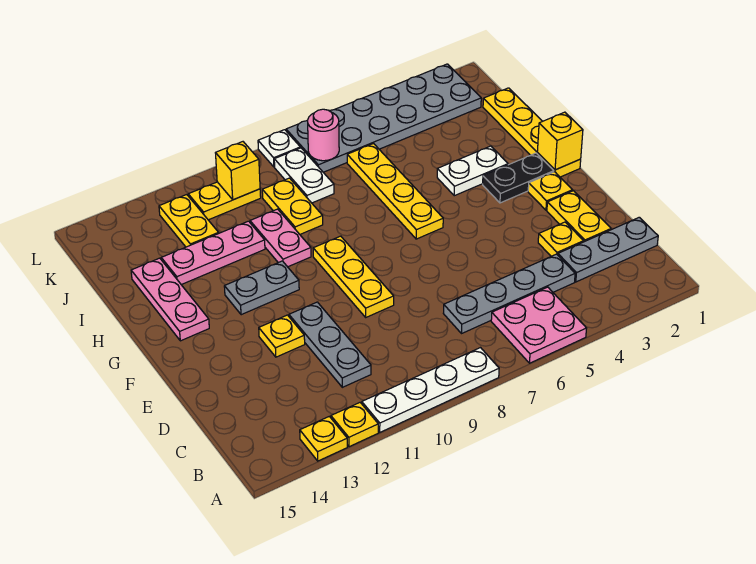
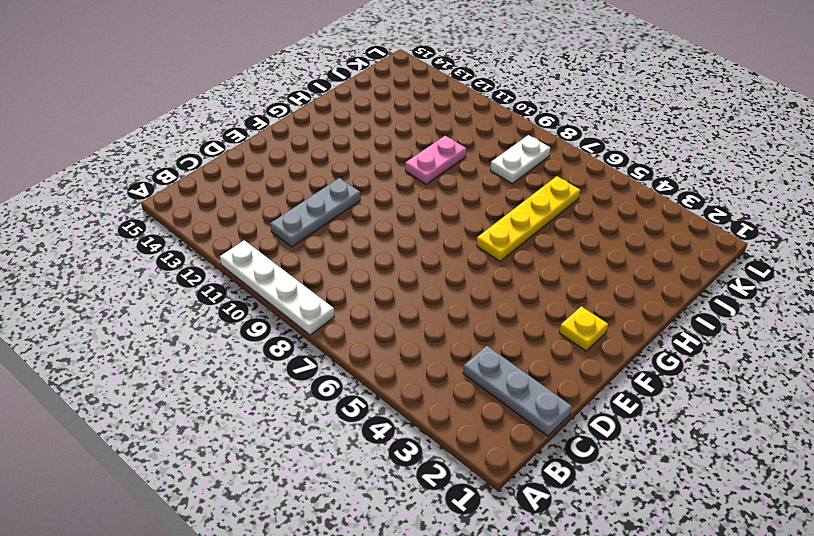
none -> pink plate A5:B6 level 1
none -> yellow plate A12 level 1
none -> yellow plate A13 level 1

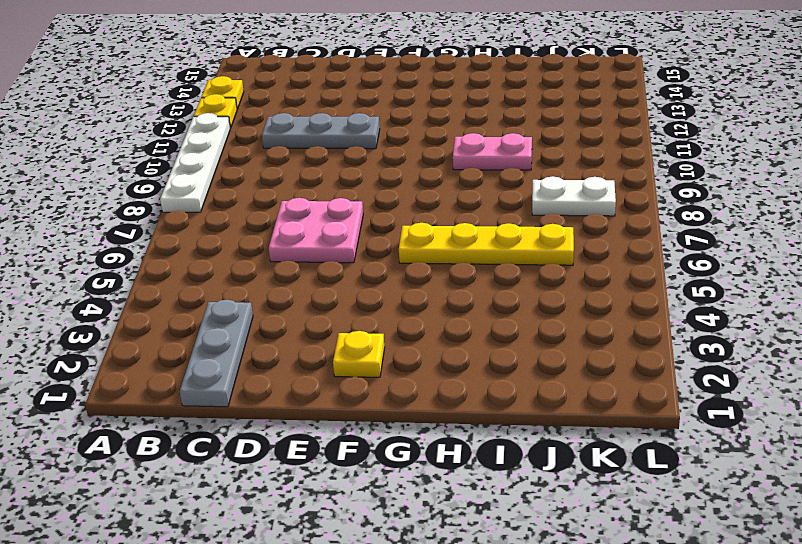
pink plate D6:E7 level 1 -> pink plate A5:B6 level 1
none -> grey plate C4:C7 level 1
none -> yellow plate D2:E2 level 1
none -> yellow plate D3 level 1

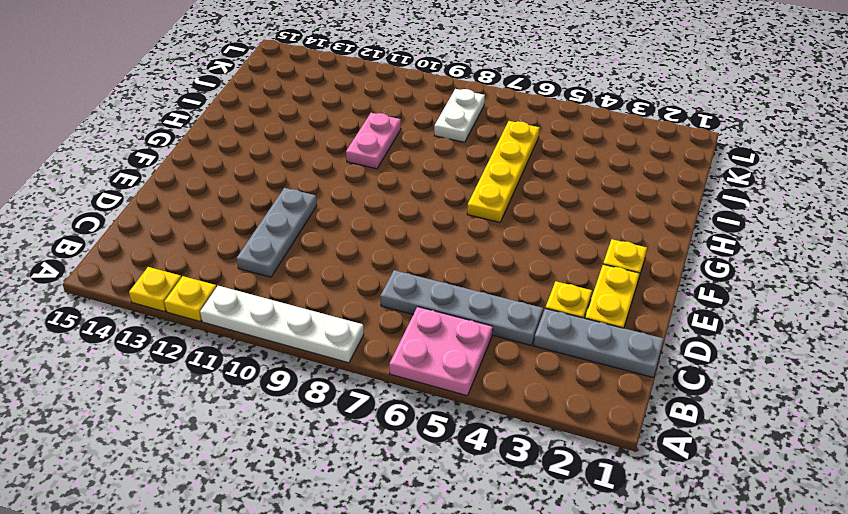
none -> yellow plate E9:G9 level 1
none -> yellow plate E12 level 1
none -> yellow plate G1:J1 level 1

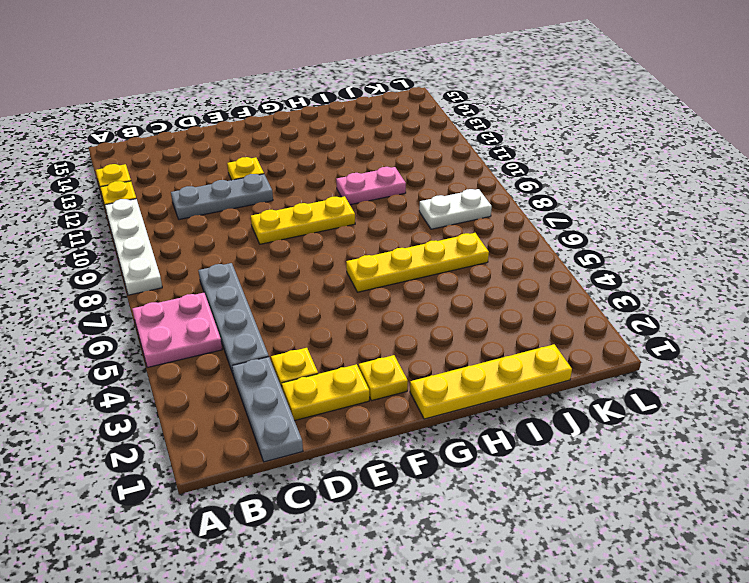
none -> black plate G2:G3 level 1
none -> grey plate G11:G12 level 1
none -> pink plate G14:I14 level 1

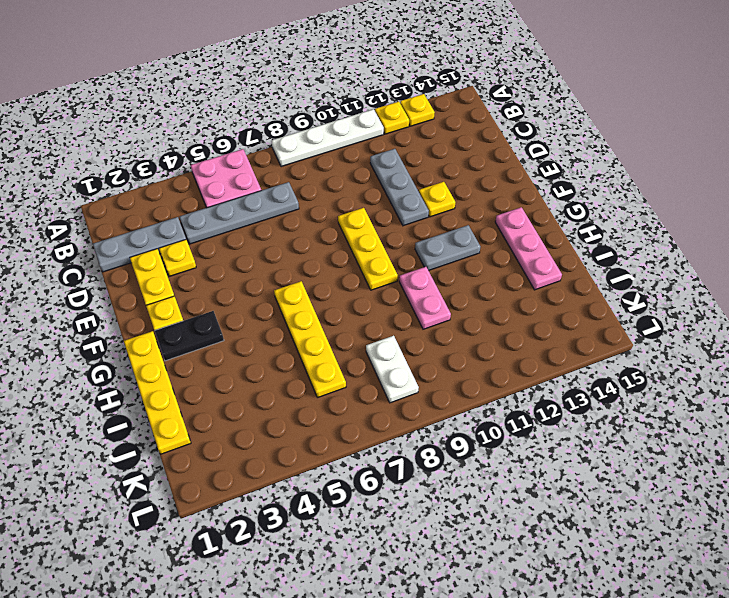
none -> white plate H3:H4 level 1
none -> yellow plate I9:J9 level 1
none -> pink plate I11:I13 level 1

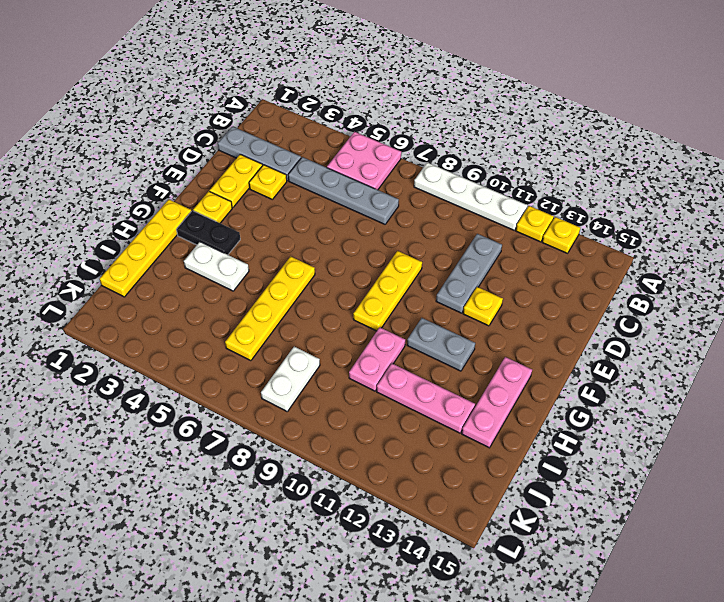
none -> yellow plate I9:J9 level 1
none -> yellow plate J12:K12 level 1
none -> grey plate K2:L7 level 1

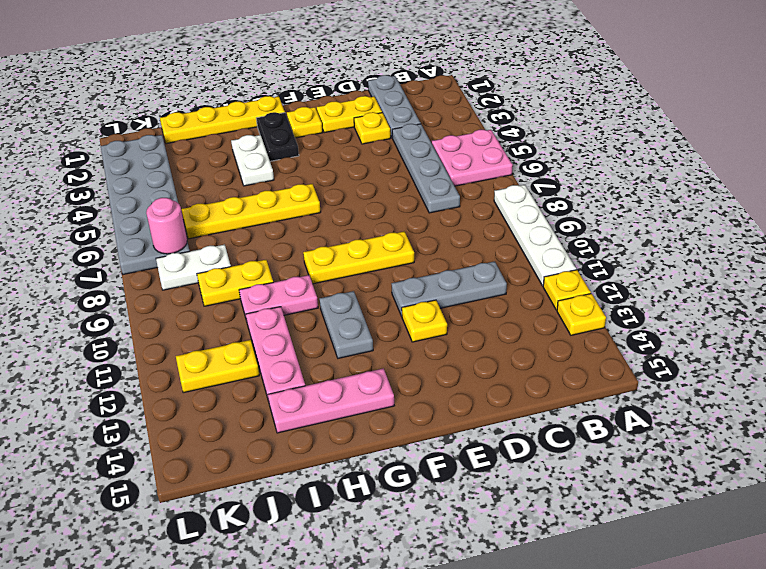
none -> yellow plate K10:K11 level 1
none -> white plate L8 level 1
none -> yellow brick G1 level 2

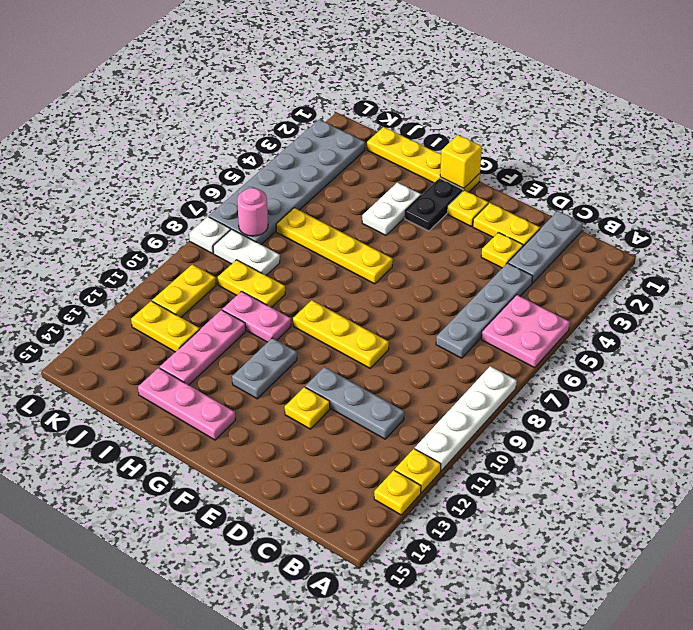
none -> yellow brick K10 level 2

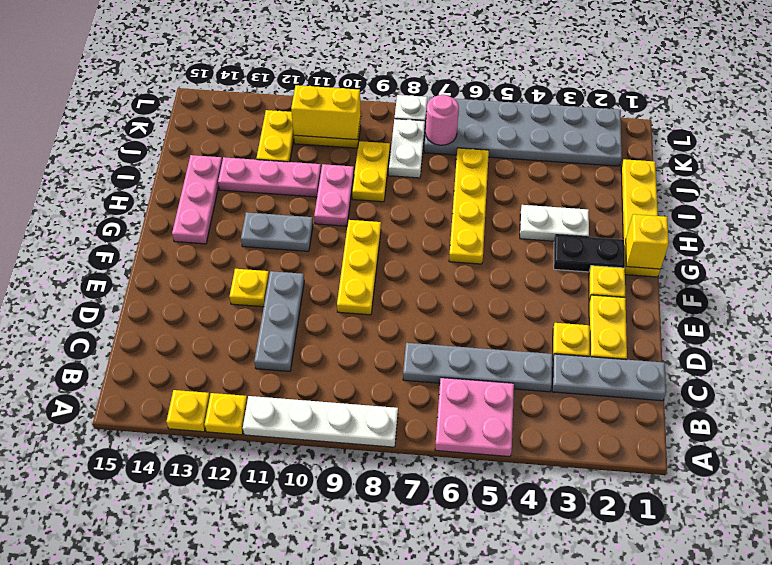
yellow brick K10:K11 level 2 -> yellow brick K10 level 2

